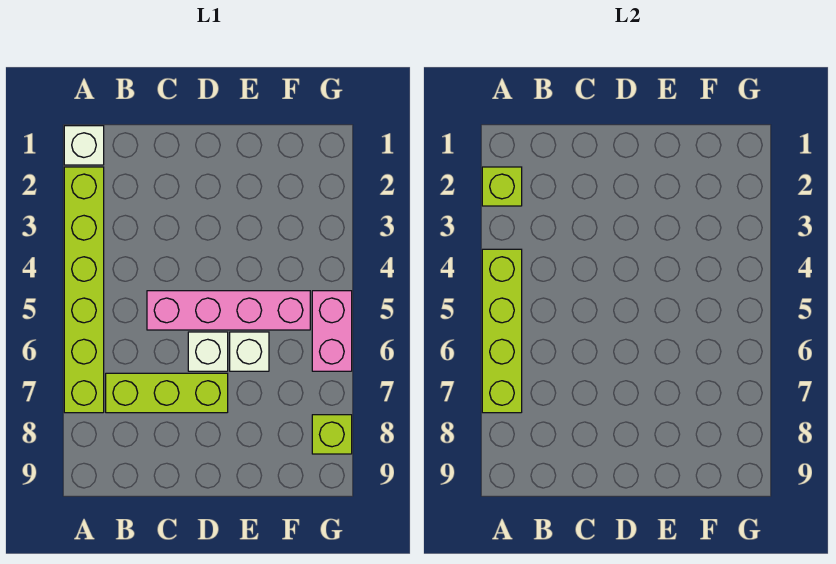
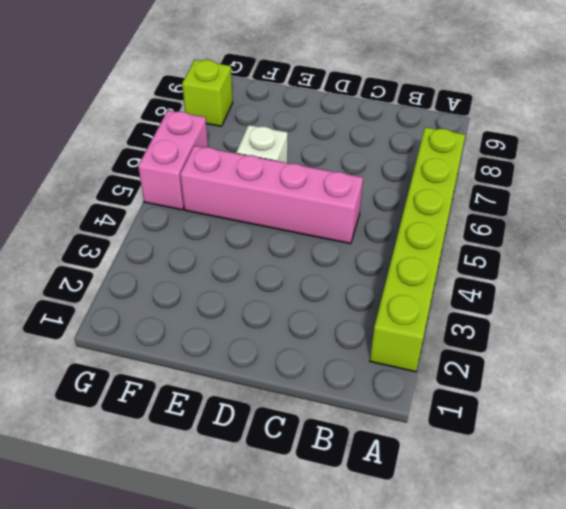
none -> white brick A1 level 1
none -> lime brick B7:D7 level 1

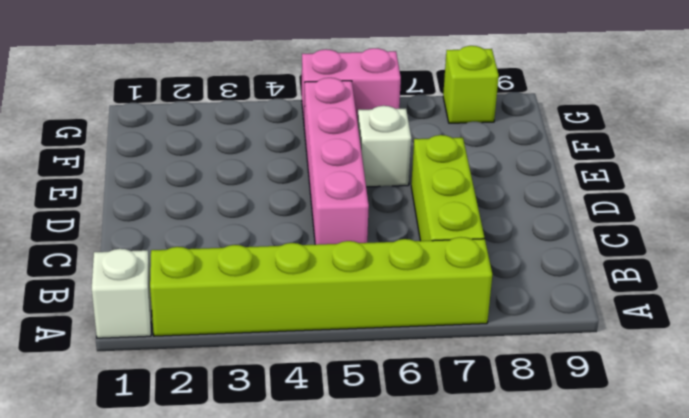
none -> white brick D6 level 1
none -> lime brick A2 level 2

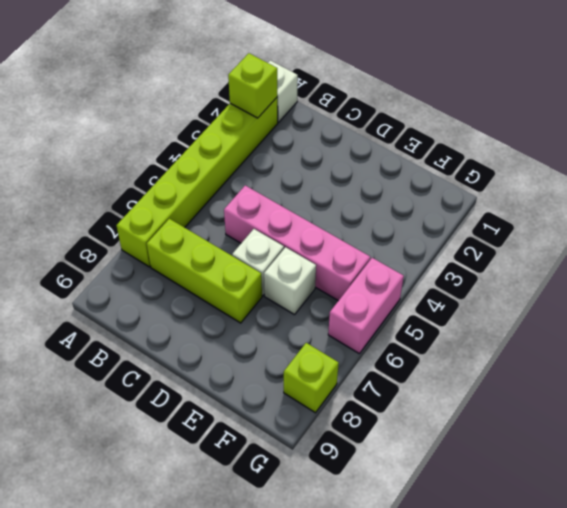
none -> lime brick A4:A7 level 2

